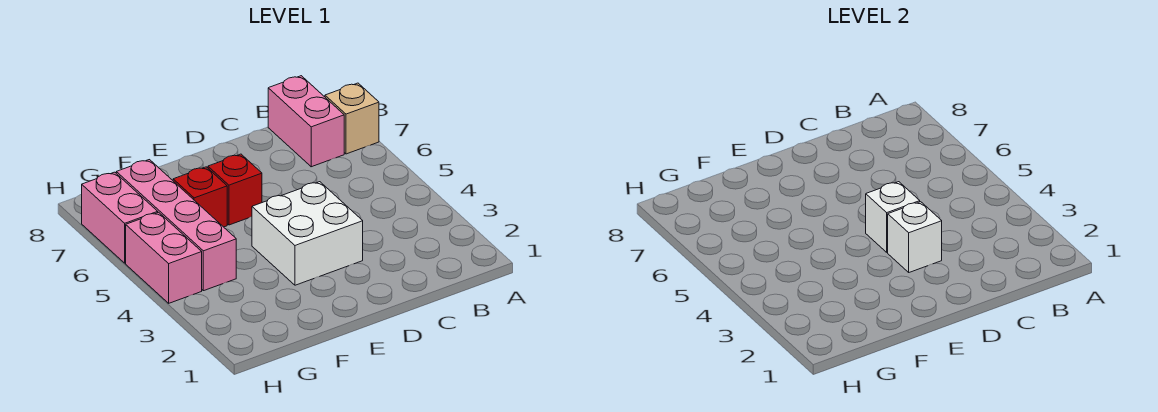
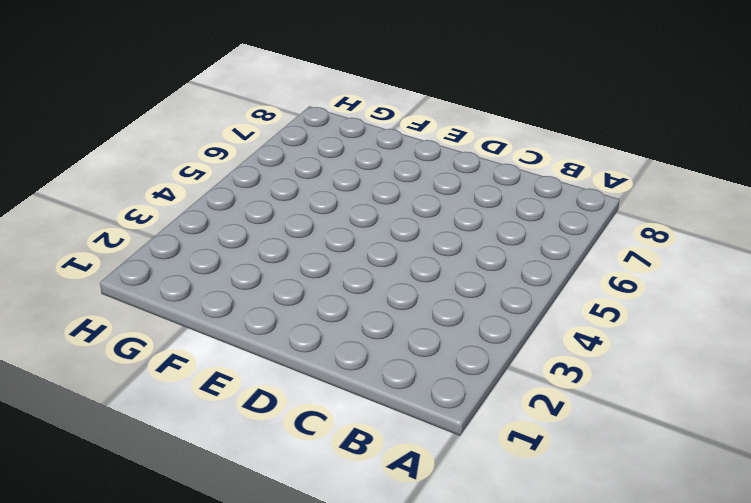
none -> tan brick A7 level 1
none -> pink brick B7:B8 level 1

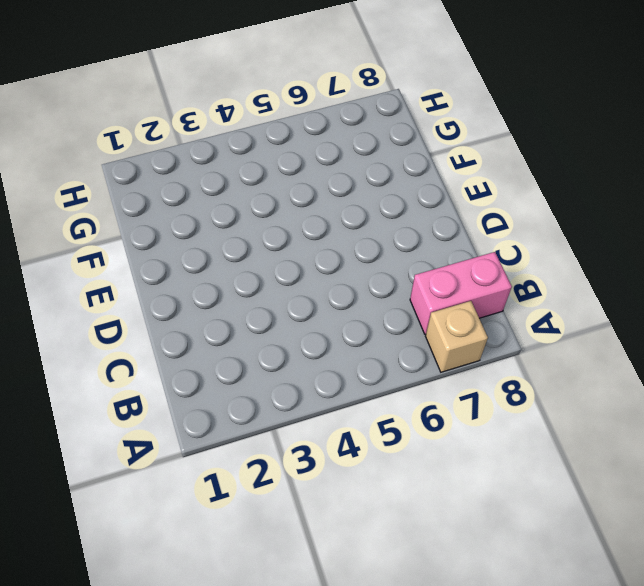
none -> white brick D3:E4 level 1
none -> red brick E6 level 1

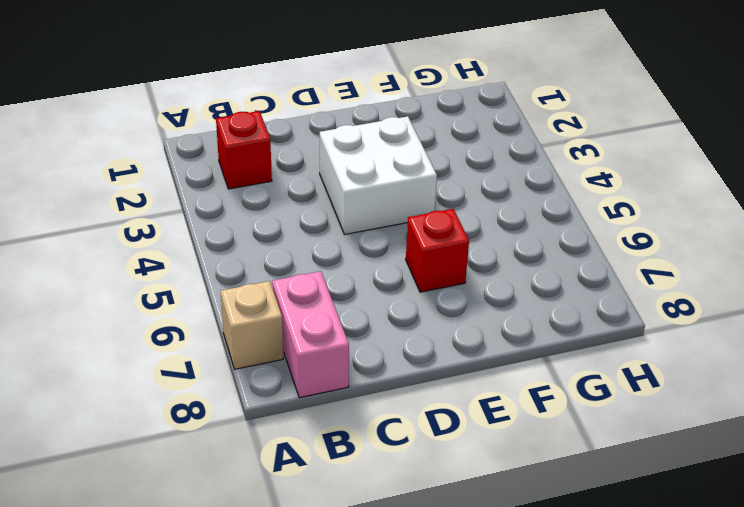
red brick B2 level 1 -> red brick F6 level 1
none -> pink brick G4:G7 level 1
none -> pink brick H4:H5 level 1

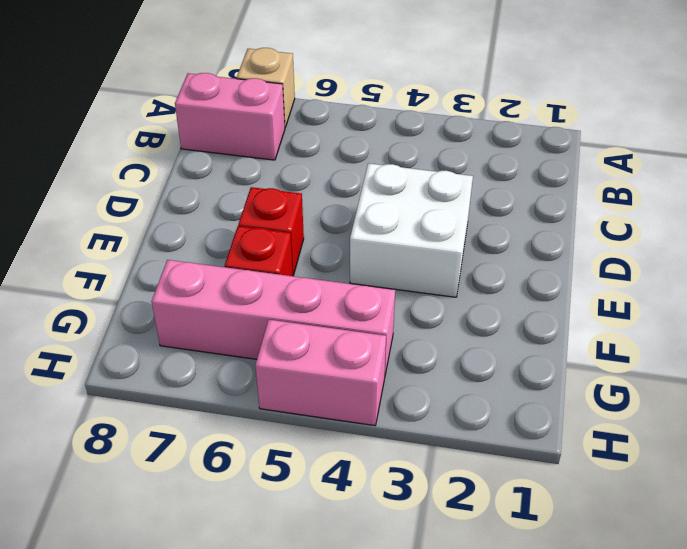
none -> pink brick H6:H7 level 1
none -> white brick D3 level 2

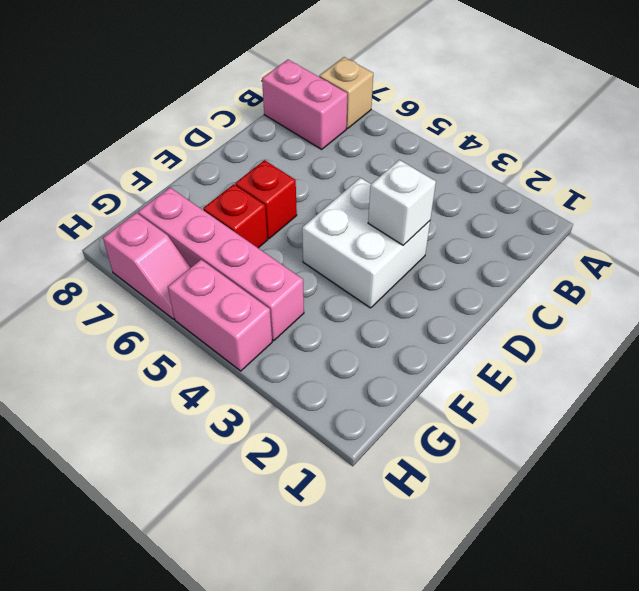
pink slope H6:H7 level 1 top 7 -> pink brick H6:H7 level 1
none -> white brick D4 level 2

